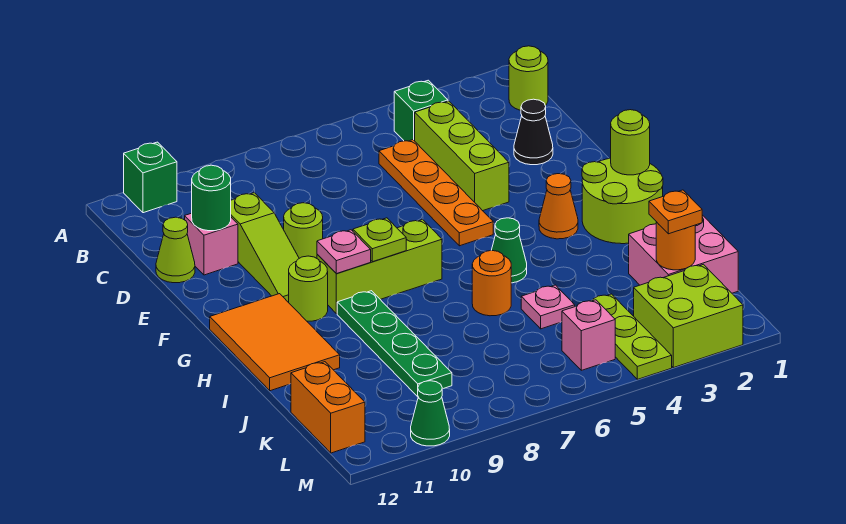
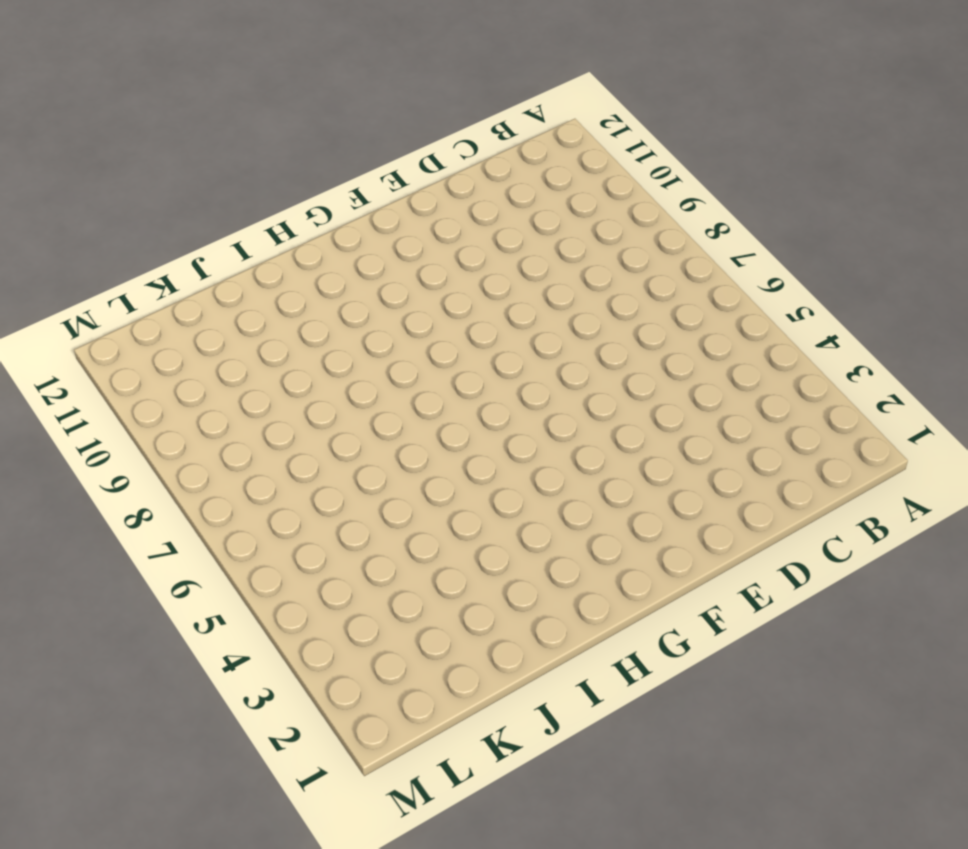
none -> green brick A11 level 1
none -> lime round brick B1 level 1
none -> green brick B4 level 1
none -> lime brick C4:E4 level 1

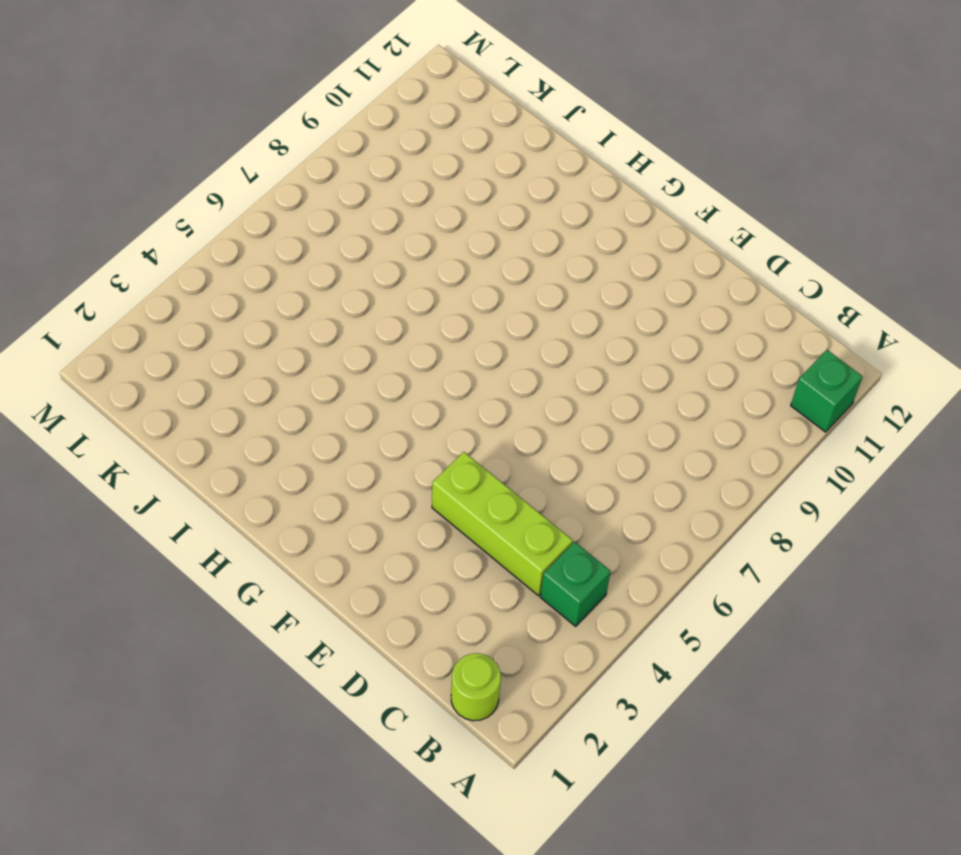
none -> orange plate C5:F5 level 1
none -> black cone D2 level 1
none -> lime slope D10:F10 level 1 top D
none -> pink brick D11 level 1

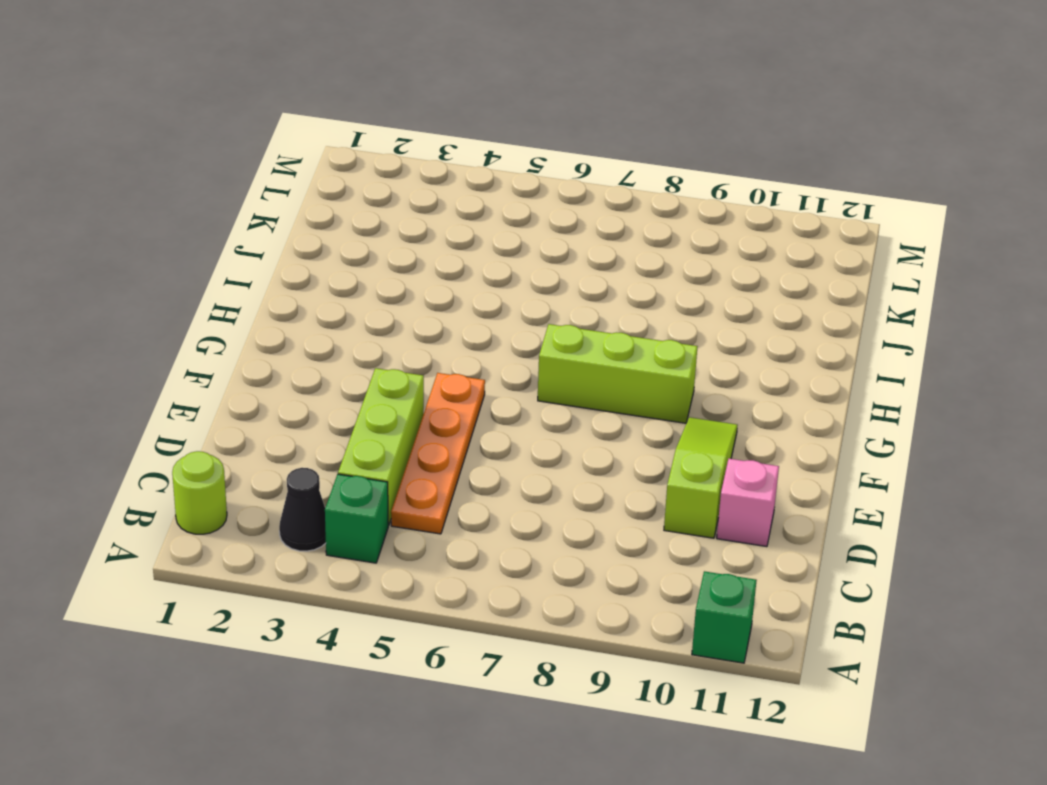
black cone B3 level 1 -> black cone D2 level 1
none -> lime cone D12 level 1
none -> lime round brick E9 level 1
none -> lime round brick G1:H2 level 1
none -> orange cone G3 level 1

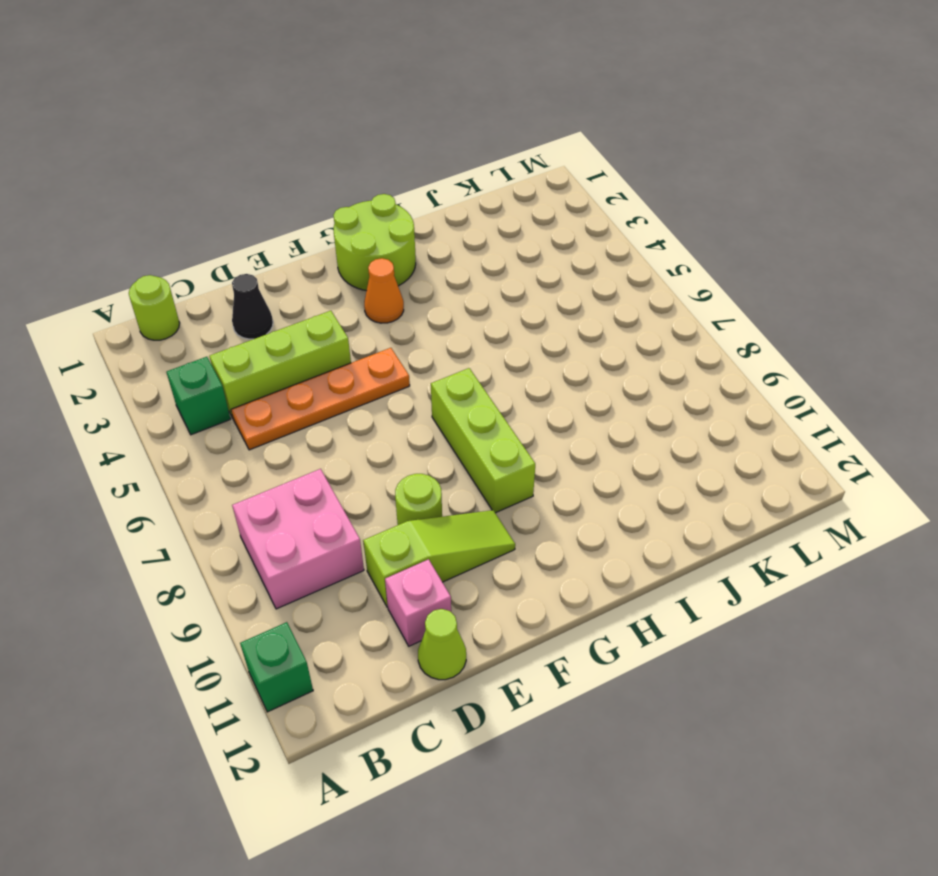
pink brick B8:C9 level 1 -> pink brick J1:K2 level 1
none -> lime round brick G10 level 1
none -> orange tile G11:I12 level 1
none -> green cone H5 level 1
none -> green plate H9:K9 level 1

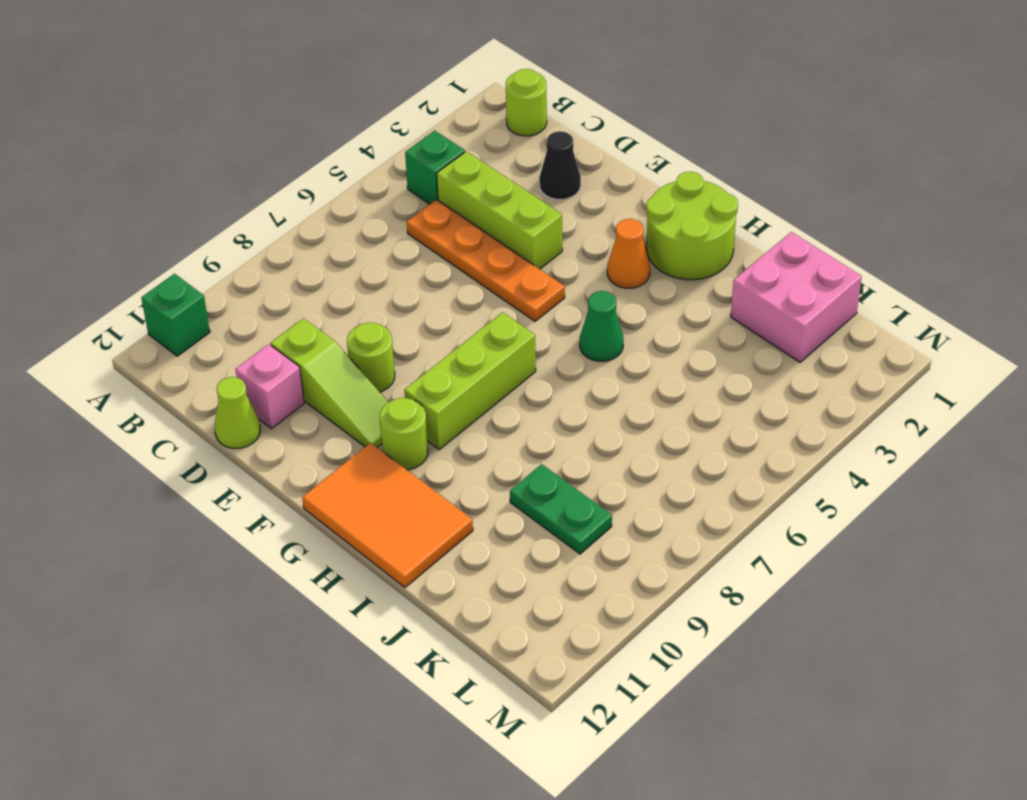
green plate J9:K9 level 1 -> green plate H9:K9 level 1
none -> orange round brick I6 level 1
none -> pink plate J5 level 1
none -> lime plate K4:M4 level 1
none -> orange brick K12:L12 level 1

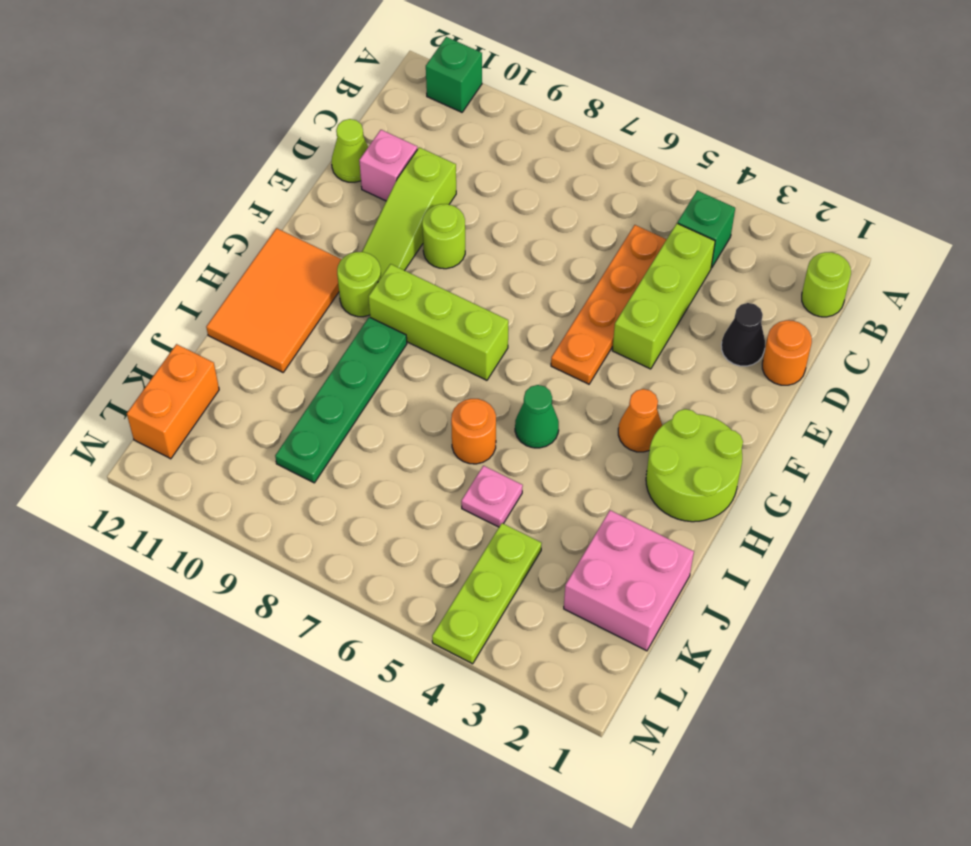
orange round brick D1 level 1 -> orange round brick K2 level 2
none -> lime brick L2:M3 level 1
none -> pink brick L5 level 1
none -> green cone M10 level 1
none -> green round brick D11 level 2

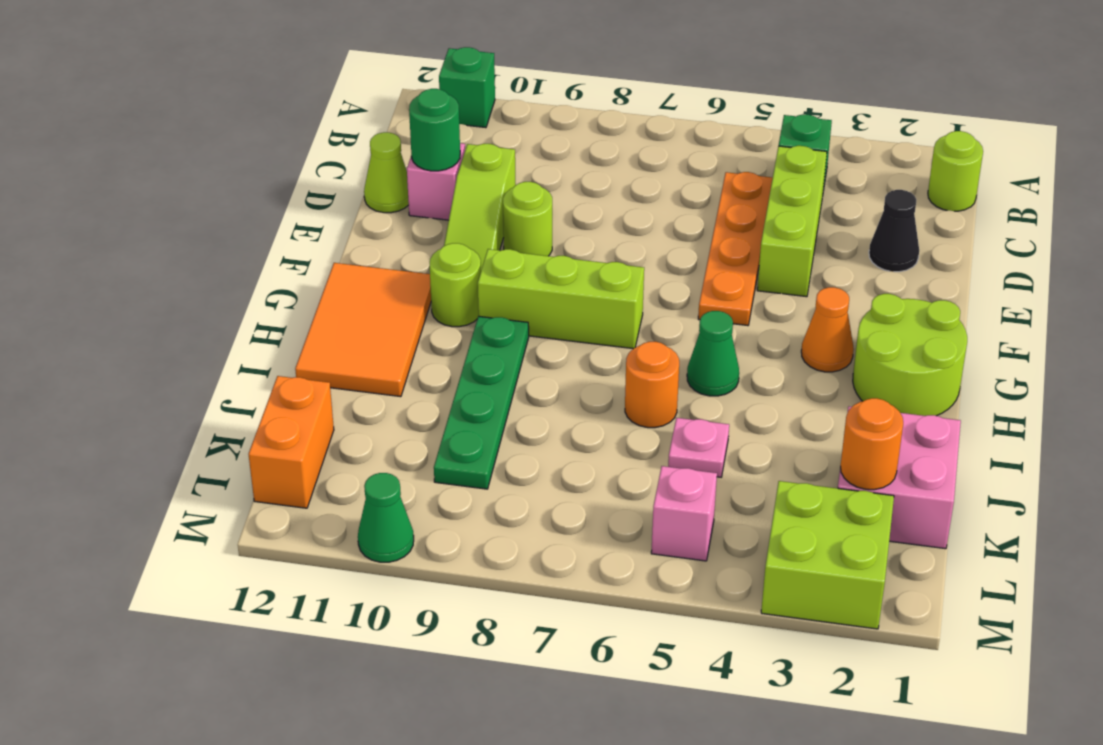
none -> lime plate K4:M4 level 1
none -> lime round brick G1 level 2
none -> lime plate G8 level 2
none -> pink plate G9 level 2

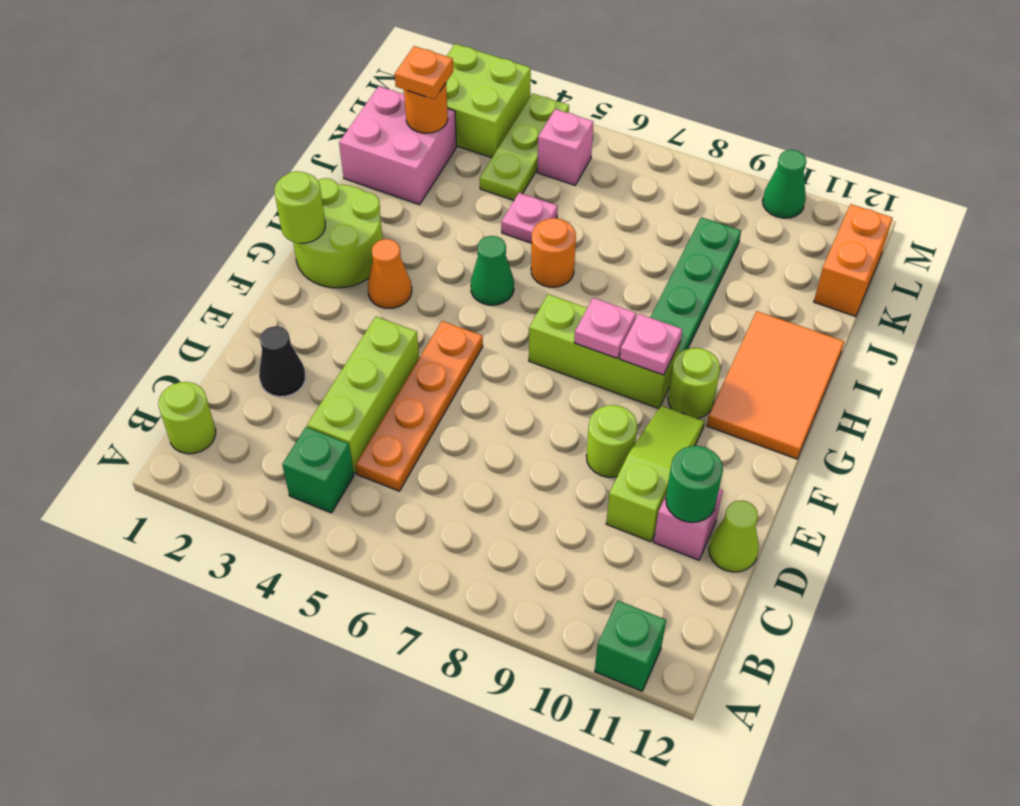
pink plate G8 level 2 -> lime plate G8 level 2

